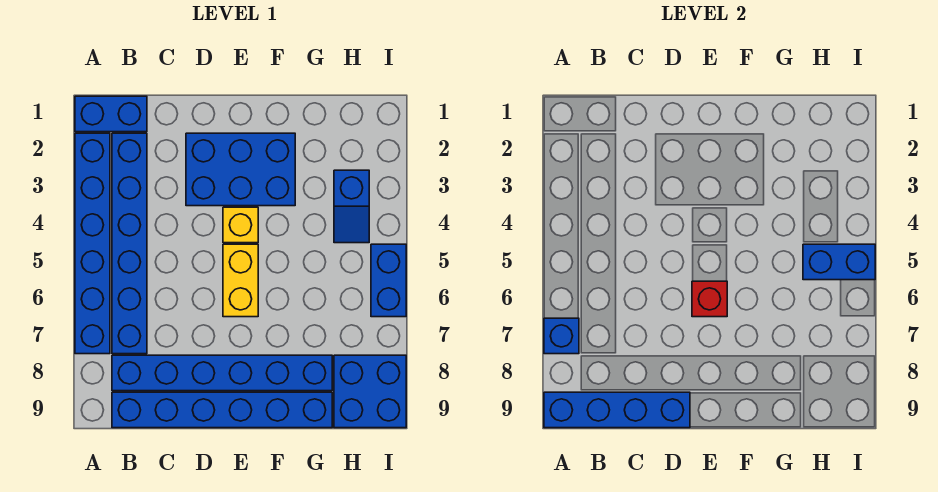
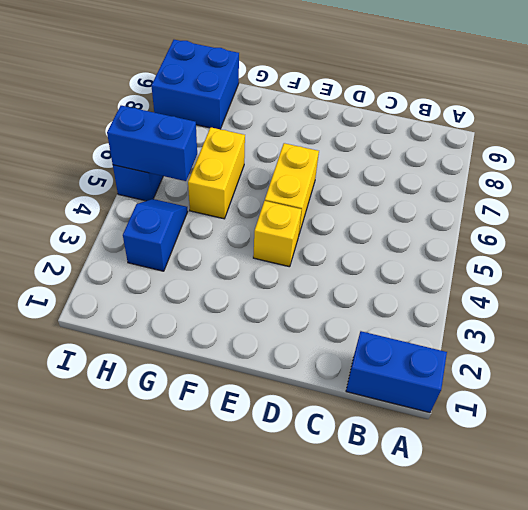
yellow brick G5:G6 level 1 -> none
none -> blue brick A2:A7 level 1
none -> blue brick B2:B7 level 1
none -> blue brick B8:G8 level 1

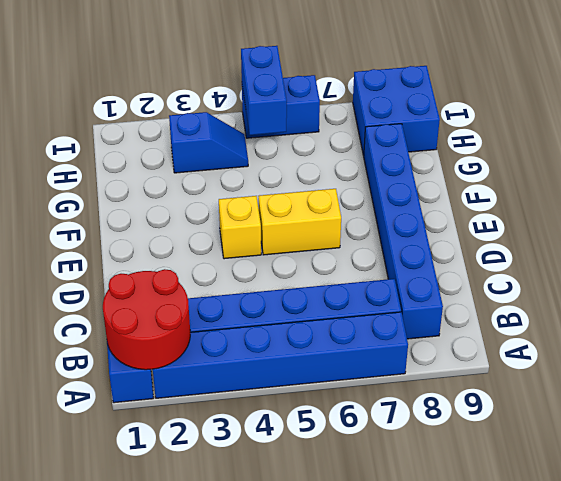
red round brick A1:B2 level 2 -> none
none -> blue brick B9:G9 level 1
none -> blue brick D2:F3 level 1
none -> blue brick A7 level 2

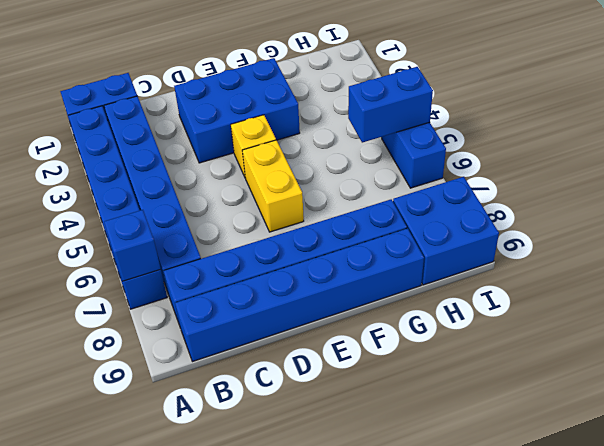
none -> blue slope H3:H4 level 1 top 3
none -> blue brick A9:D9 level 2
none -> red brick E6 level 2

